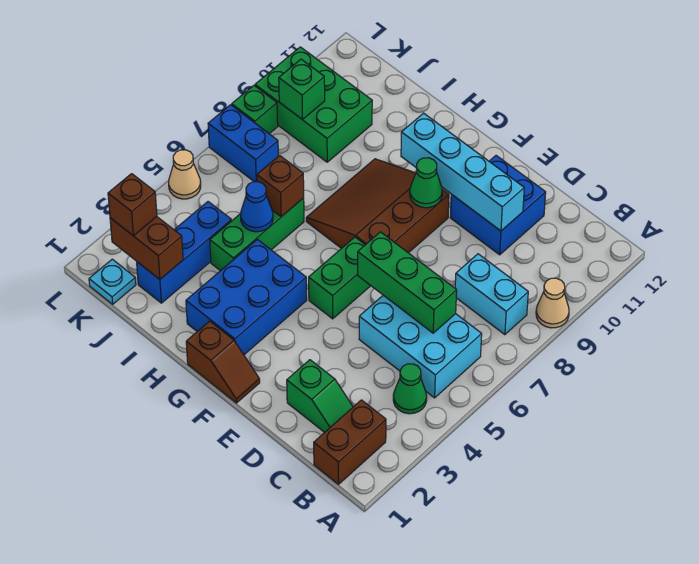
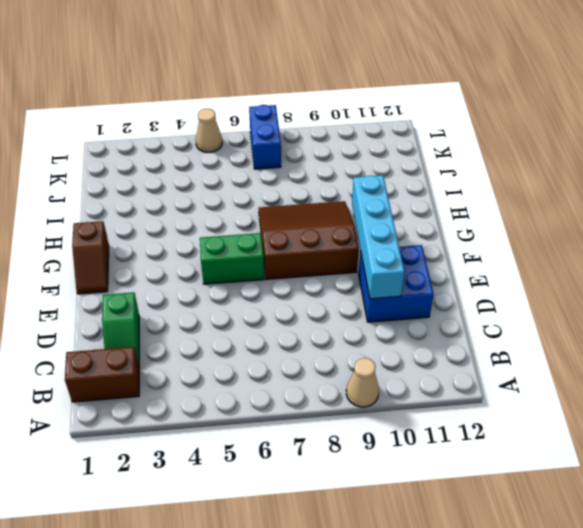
none -> green cone B4 level 1
none -> cyan brick B5:D6 level 1
none -> cyan brick B8:C8 level 1

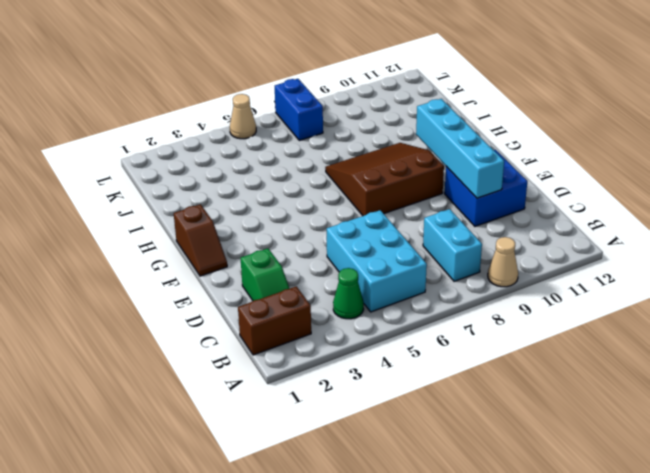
none -> green brick F5:F6 level 1
none -> blue brick G2:H4 level 1
none -> green brick I4:I6 level 1

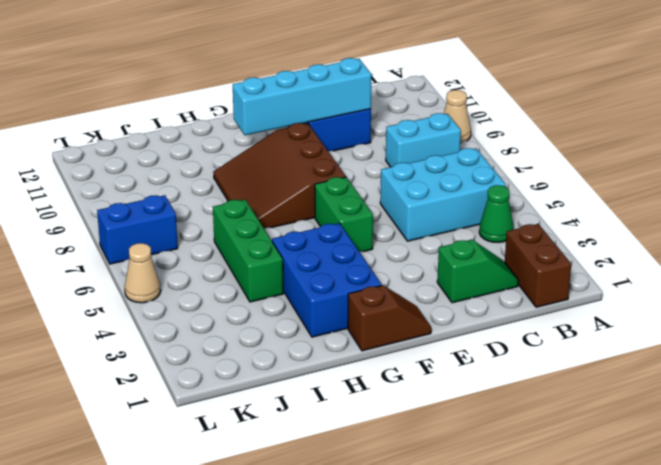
none -> blue brick J2:J4 level 1
none -> green brick J9:L10 level 1
none -> cyan plate K1 level 1

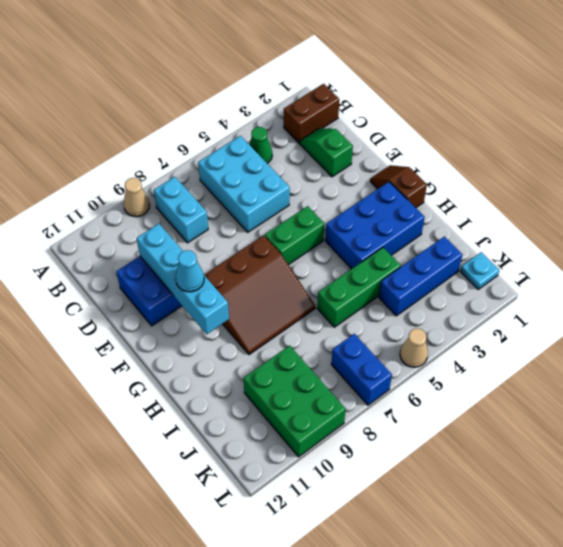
cyan cone F10 level 3 -> none
none -> green brick L8 level 1
none -> green brick C6:E6 level 2
none -> green cone F9 level 2

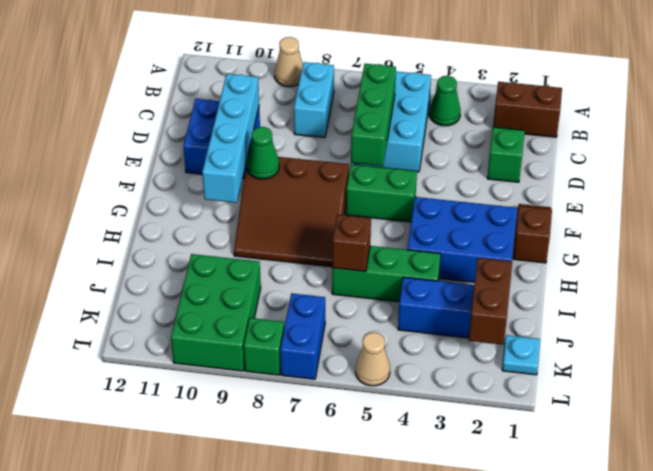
none -> blue cone I5 level 2
none -> green brick K9 level 2
none -> brown brick K2 level 3

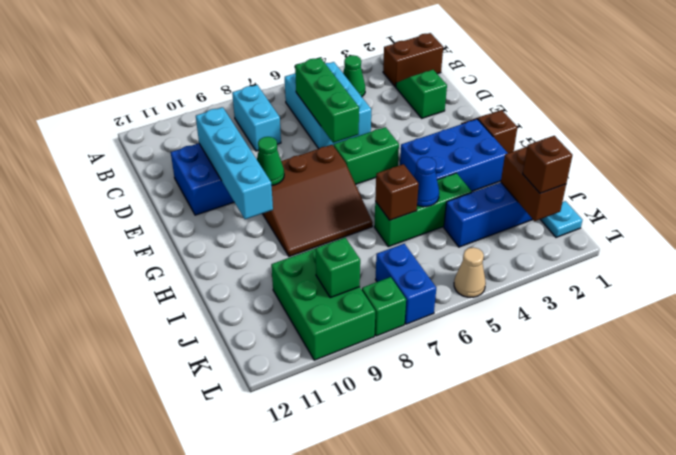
none -> tan cone A9 level 1

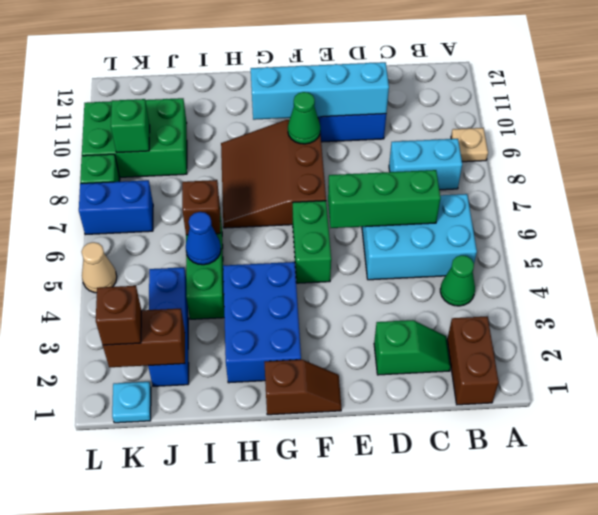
tan plate A9 level 1 -> tan cone A9 level 1

